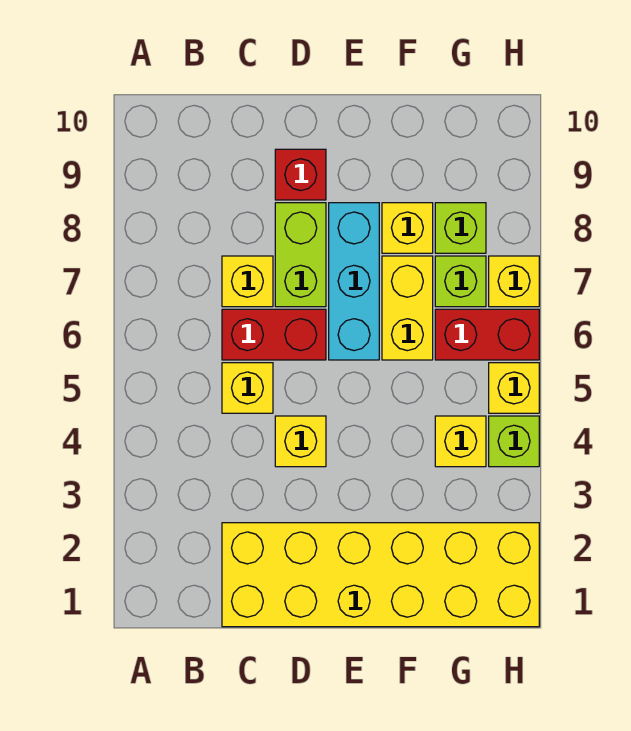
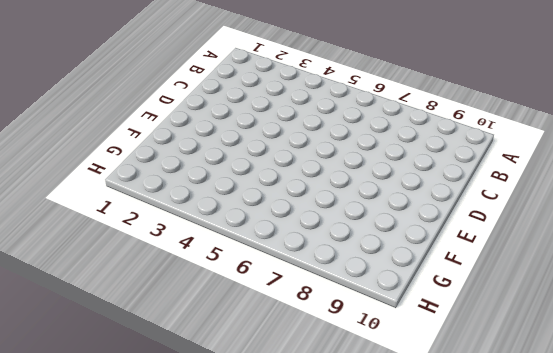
none -> yellow brick C1:H2 level 1
none -> yellow brick C5 level 1
none -> red brick C6:D6 level 1

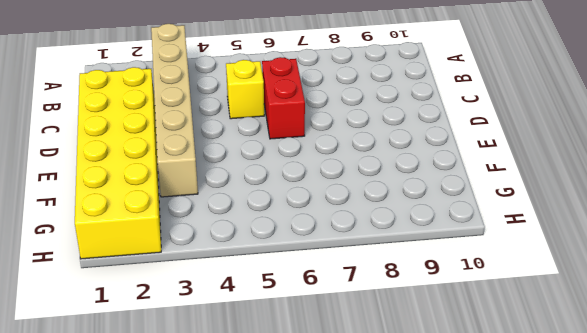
tan brick A3:F3 level 1 -> none
none -> yellow brick C7 level 1
none -> yellow brick D4 level 1
none -> lime brick D7:D8 level 1

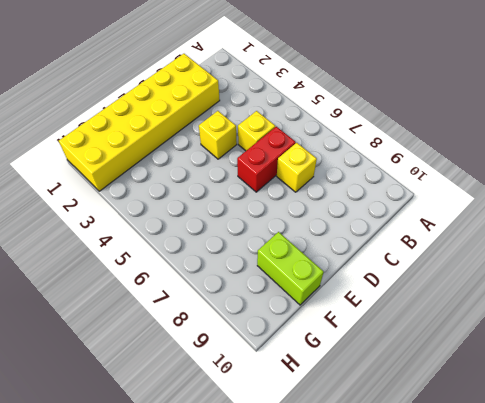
lime brick F9:F10 level 1 -> lime brick D7:D8 level 1
none -> red brick D9 level 1
none -> cyan brick E6:E8 level 1
none -> yellow brick F6:F7 level 1

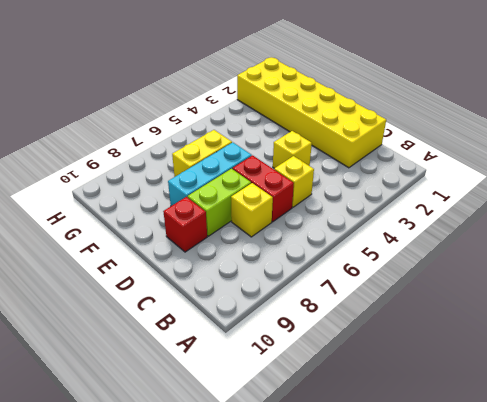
none -> yellow brick F8 level 1
none -> yellow brick G4 level 1
none -> red brick G6:H6 level 1

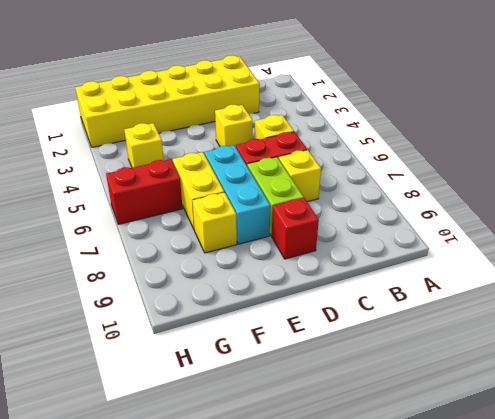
none -> lime brick G7 level 1
none -> lime brick G8 level 1
none -> lime brick H4 level 1

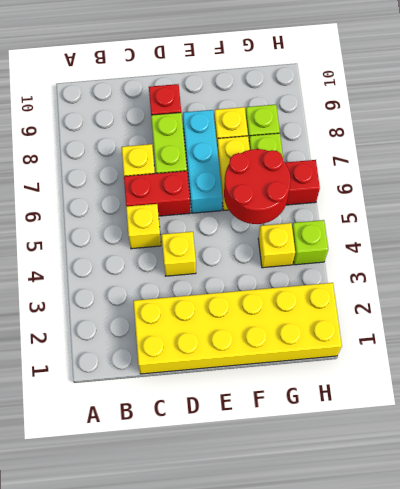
red round brick F5:G6 level 2 -> none
none -> yellow brick H5 level 1
none -> yellow brick H7 level 1

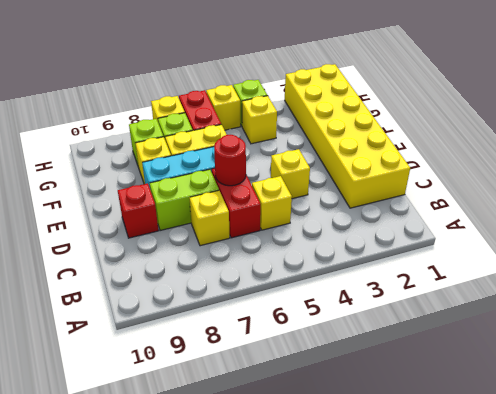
red round brick D6 level 2 -> none

